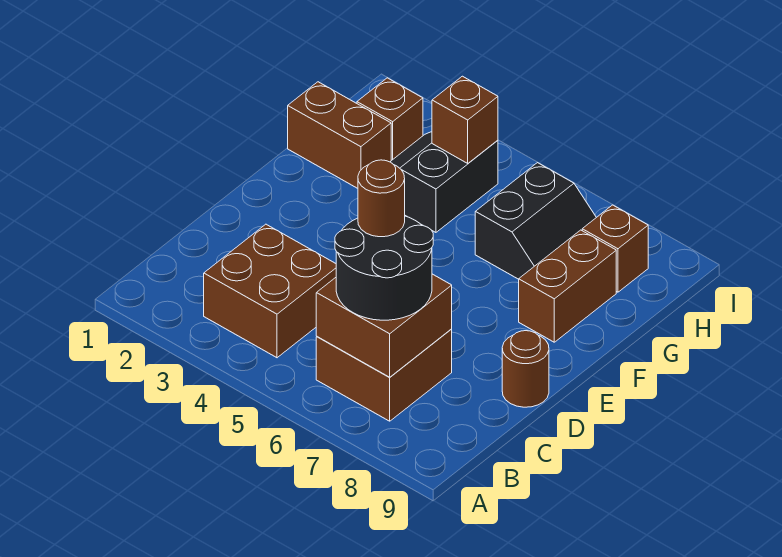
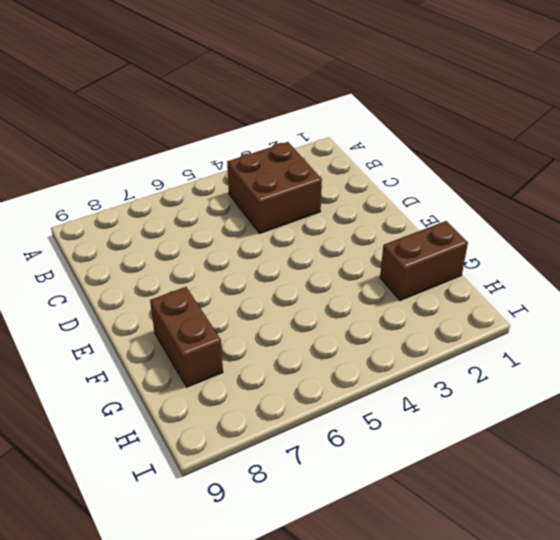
none -> brown brick B6:C7 level 1
none -> brown round brick D9 level 1
none -> black slope G3:H4 level 1 top 4

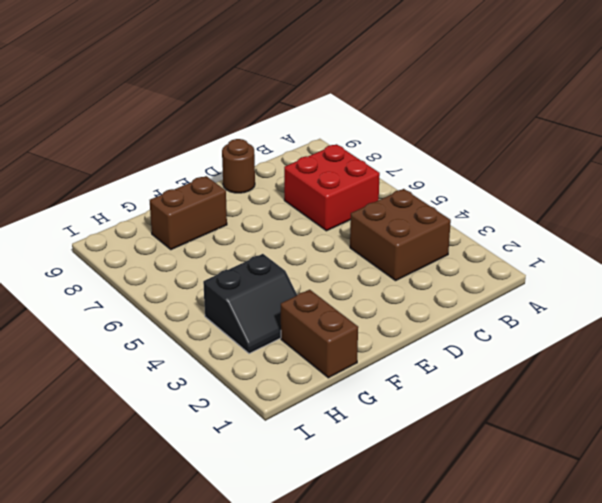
red brick B6:C7 level 1 -> brown brick B6:C7 level 1
none -> black slope G6:H7 level 1 top 6
none -> brown brick H2 level 1
none -> brown brick H8 level 1

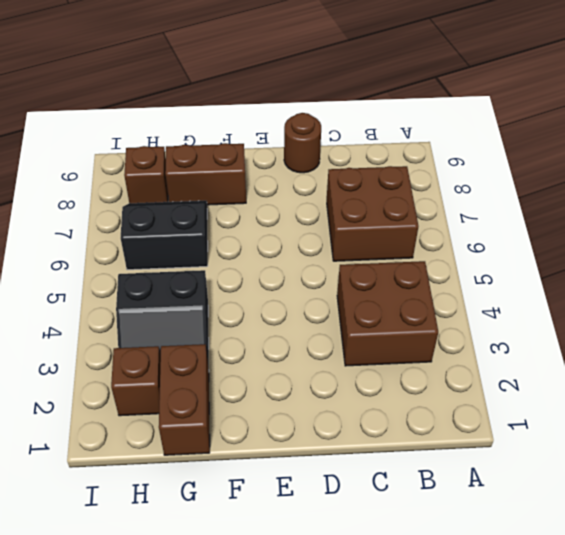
none -> brown brick B6:C7 level 2
none -> brown brick H4 level 2
none -> black round brick B6:C7 level 3

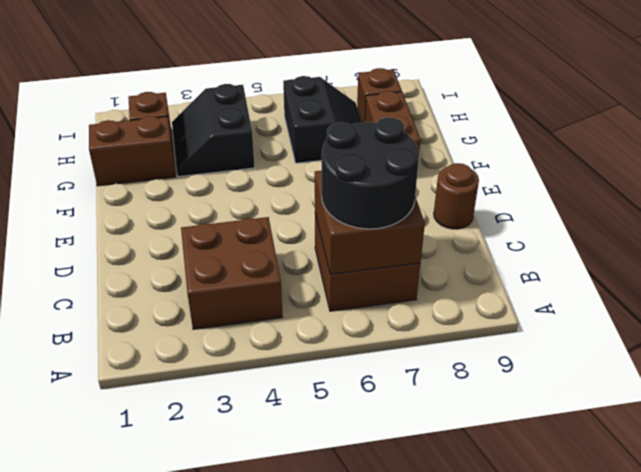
none -> brown brick H4 level 2
none -> brown round brick C6 level 4

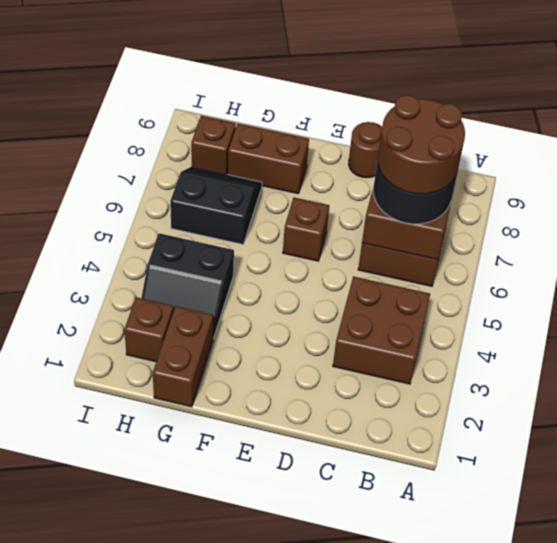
brown round brick B6:C7 level 4 -> brown round brick C6 level 4
brown brick E6 level 1 -> brown brick H4 level 2

